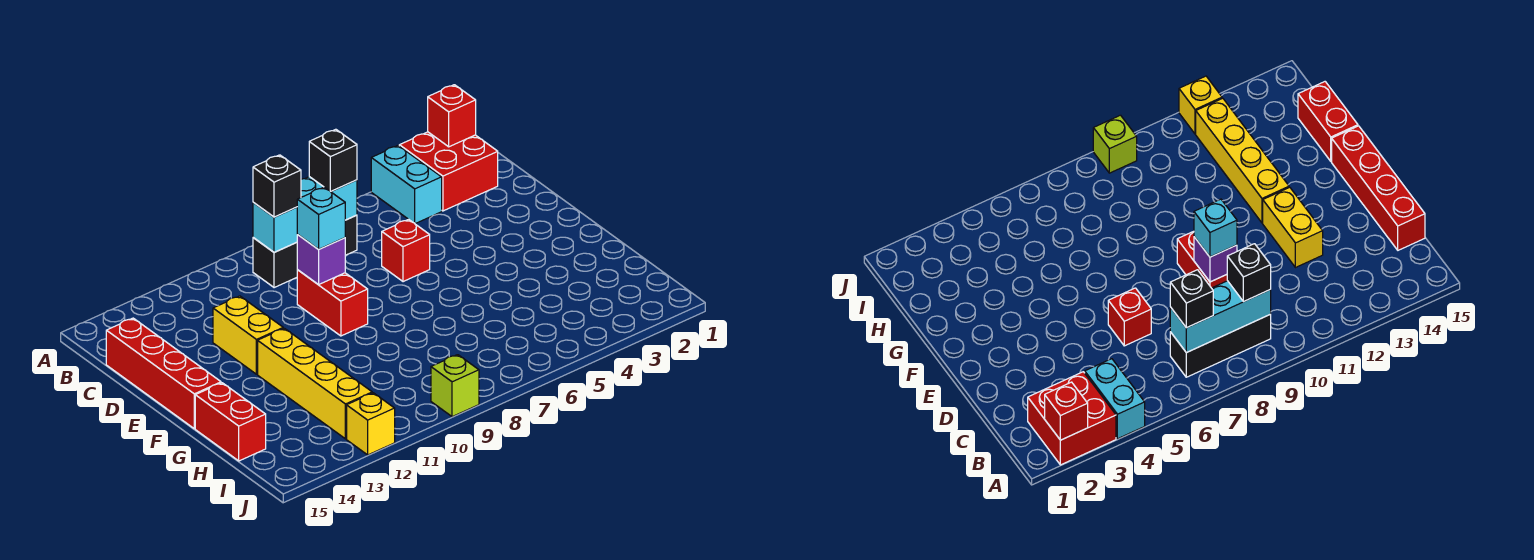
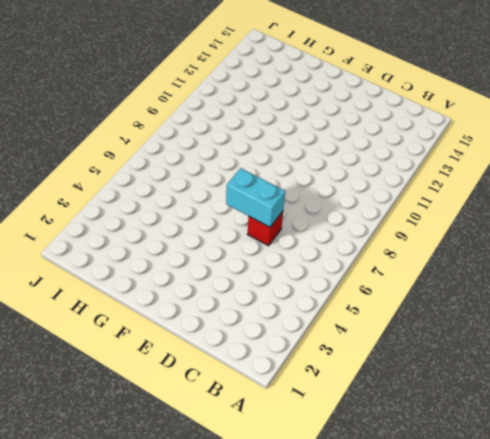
cyan brick D6:E6 level 2 -> cyan brick A4:B4 level 1
none -> red brick A2:B3 level 1
none -> black brick B7:B9 level 1
none -> red brick C15:F15 level 1

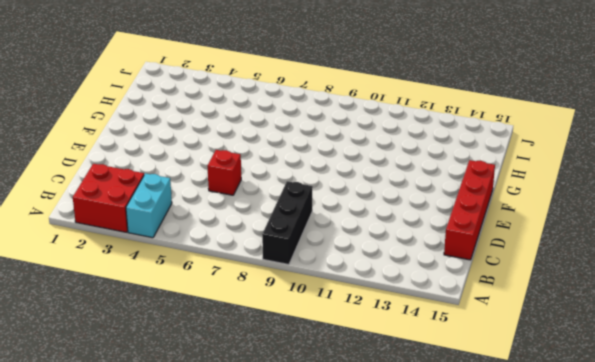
black brick A9:C9 level 1 -> black brick B7:B9 level 1
none -> red brick D9:E9 level 1
none -> yellow brick D12:E12 level 1
none -> yellow brick F12:I12 level 1

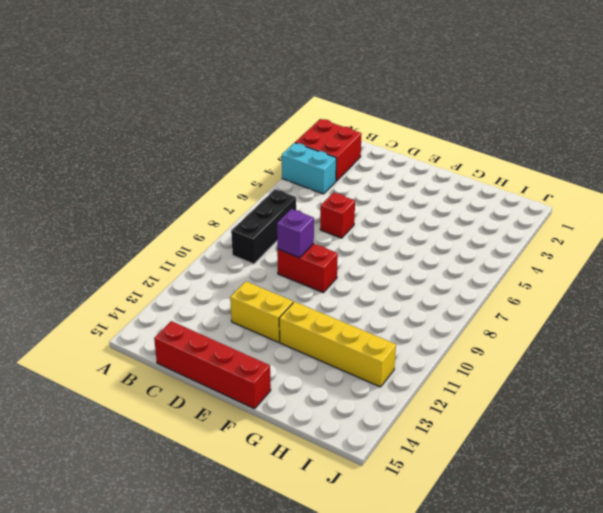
none -> red brick G15:H15 level 1
none -> lime brick J9 level 1
none -> yellow brick J12 level 1

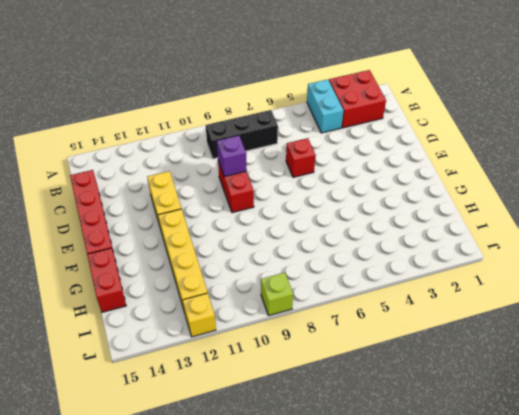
none -> red brick A2 level 2
none -> cyan brick B7:B9 level 2
none -> black brick B7 level 3

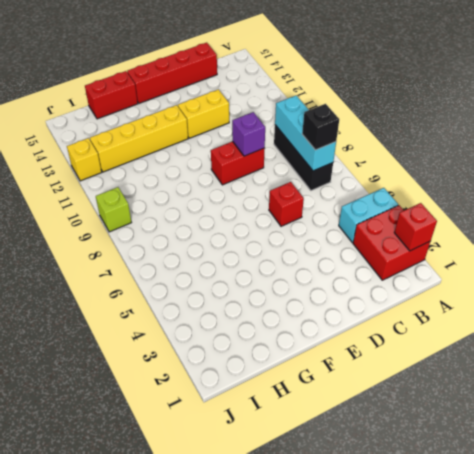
none -> black brick B9 level 3
none -> cyan brick D9 level 3

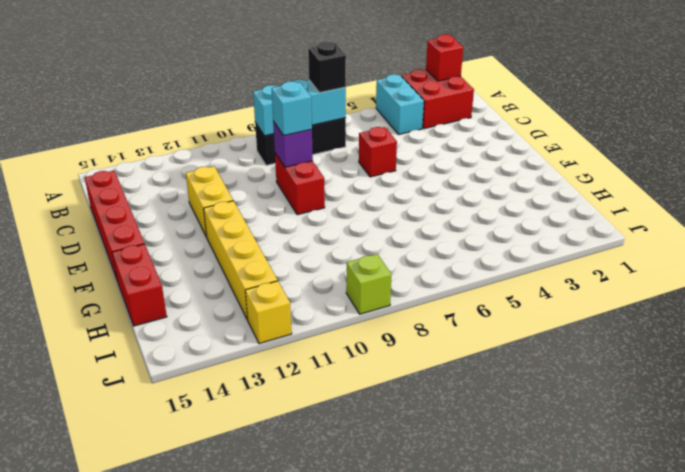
none -> black brick B9 level 3

